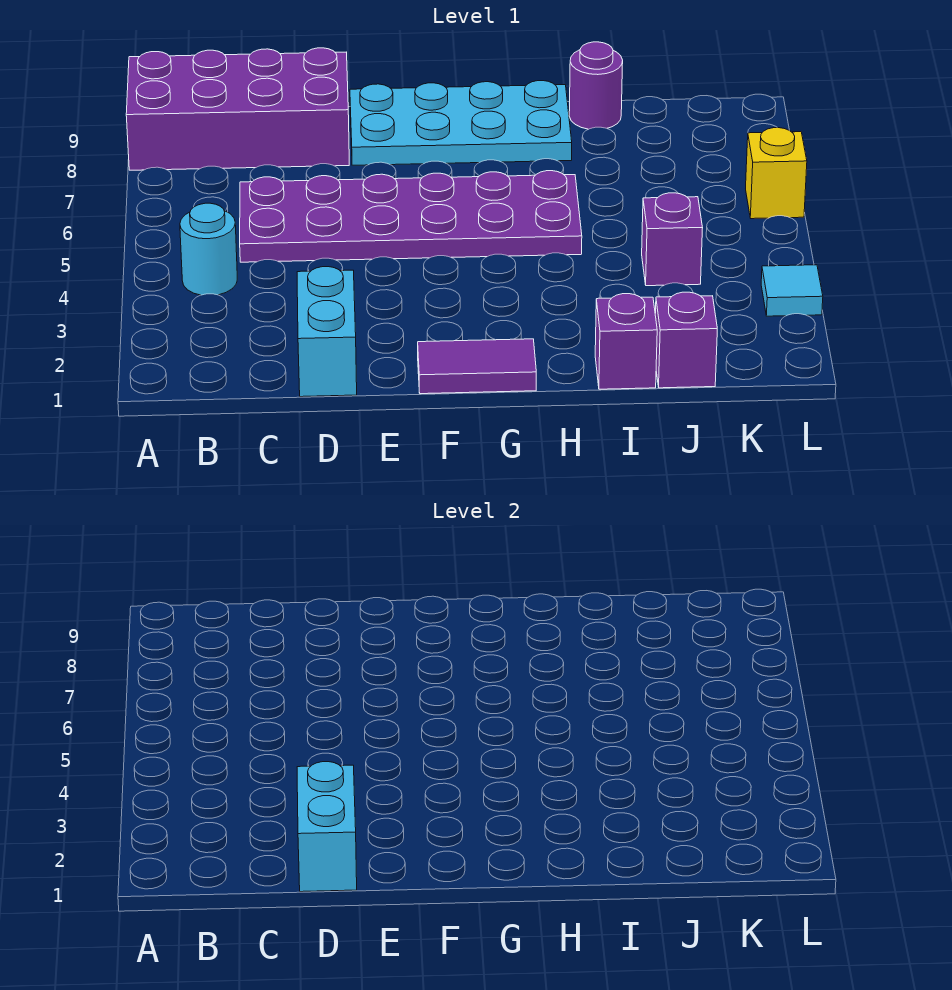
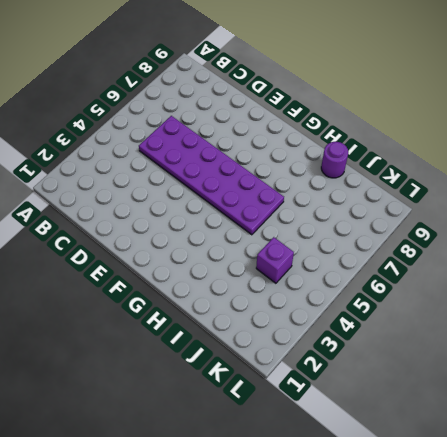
none -> purple brick A8:D9 level 1
none -> cyan round brick B4 level 1
none -> cyan brick D1:D2 level 1

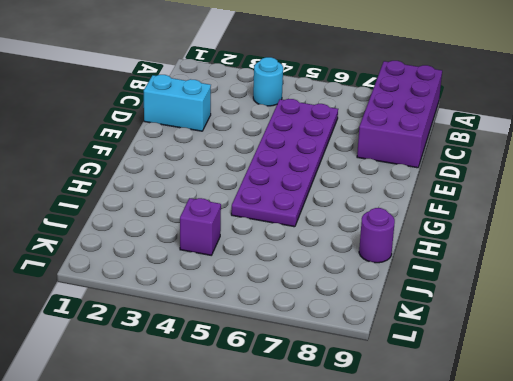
none -> cyan plate E8:H9 level 1
none -> purple tile F1:G1 level 1
none -> purple brick I1 level 1

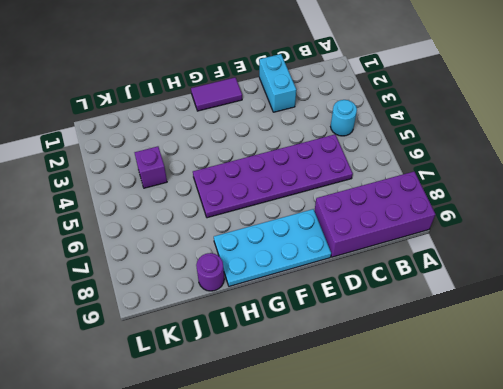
none -> purple brick I1 level 1
none -> purple brick J1 level 1
none -> cyan tile L3 level 1

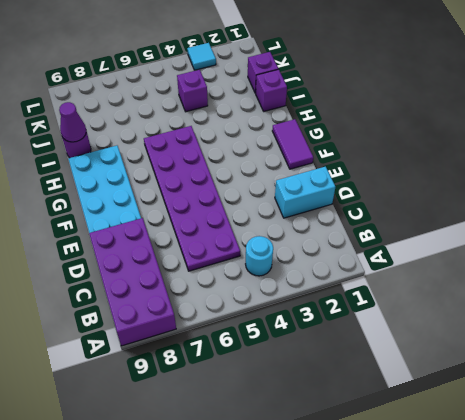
purple cone I9 level 2 -> none
none -> yellow brick L6 level 1
none -> cyan brick D1:D2 level 2

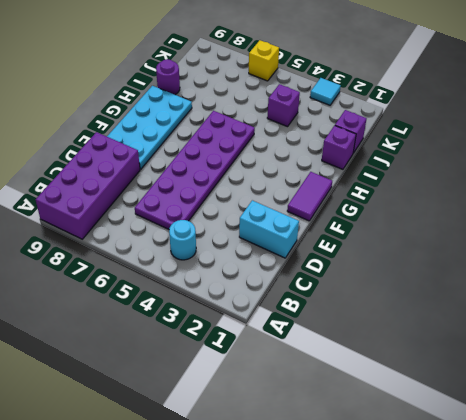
none -> cyan brick D1:D2 level 2

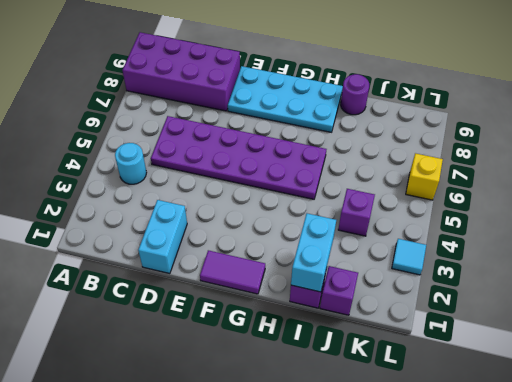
cyan brick I1:I2 level 2 -> cyan brick D1:D2 level 2

